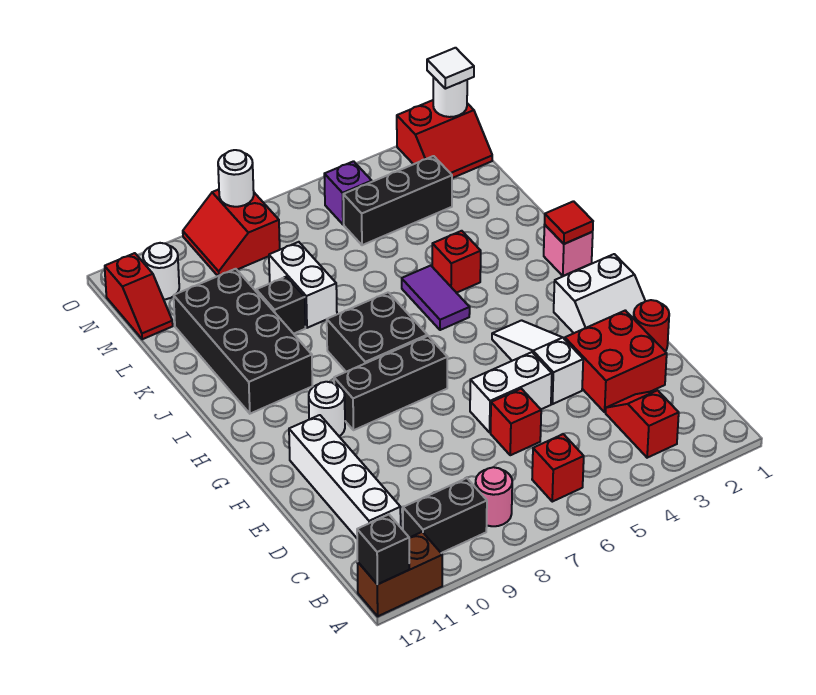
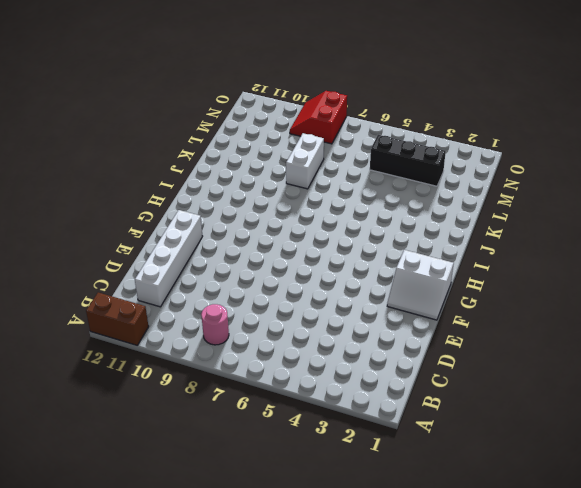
none -> red slope B3:C3 level 1 top B
none -> red brick B6 level 1
none -> black brick B9:B10 level 1
none -> red brick D2:E3 level 1

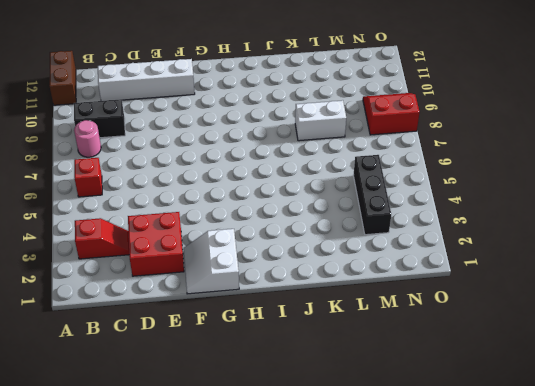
black brick B9:C9 level 1 -> black brick B9:B10 level 1
none -> red brick D6 level 1
none -> red round brick E1 level 1
none -> white slope E4:G4 level 1 top E
none -> white brick E5:E6 level 1

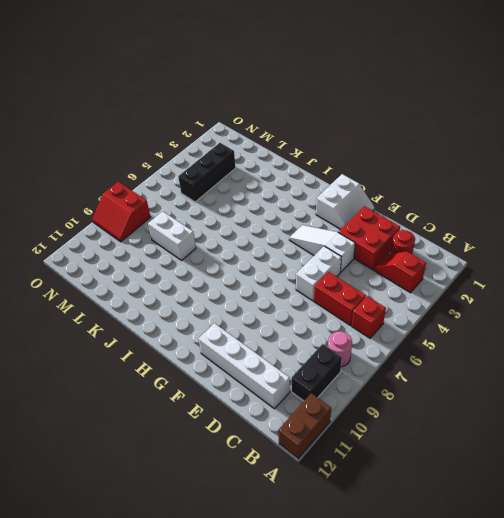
red round brick C2 level 1 -> red round brick E1 level 1
red brick C6:D6 level 1 -> red brick D6 level 1
none -> black brick G7:G9 level 1
none -> white round brick G10 level 1
none -> black brick H7:I8 level 1
none -> pink brick I1 level 1

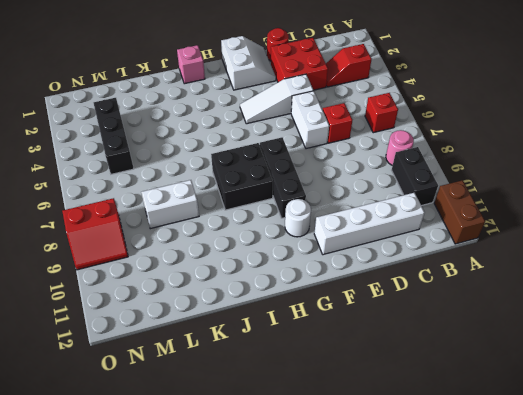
none -> purple tile I5:J5 level 1
none -> black brick I10:L11 level 1
none -> red brick J4 level 1
none -> black brick K9 level 1

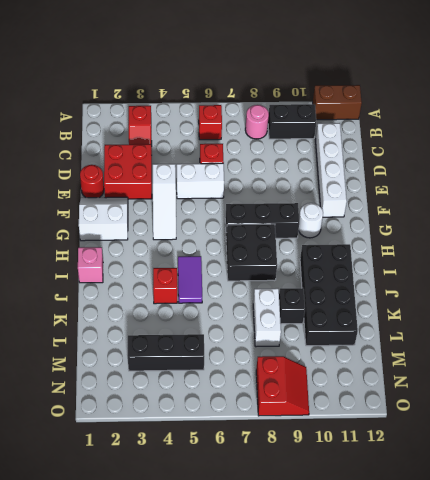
none -> red slope M12:N12 level 1 top N
none -> red slope N1:O2 level 1 top O
none -> purple brick N5 level 1
none -> white round brick N11 level 1

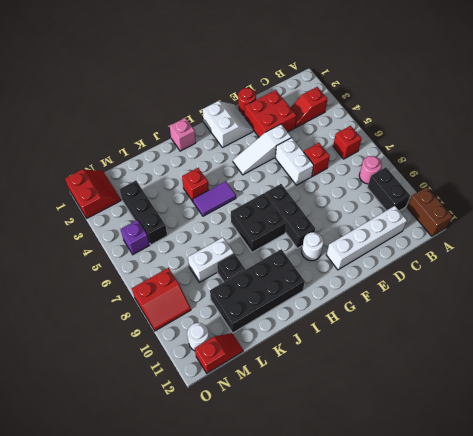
none -> black brick A12 level 2
none -> red tile I1 level 2
none -> white round brick O1 level 2
none -> white round brick O8 level 2

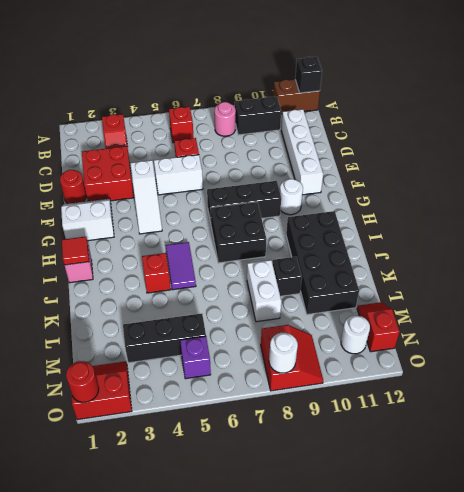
red round brick O1 level 2 -> white round brick O1 level 2
none -> white tile O1 level 3

